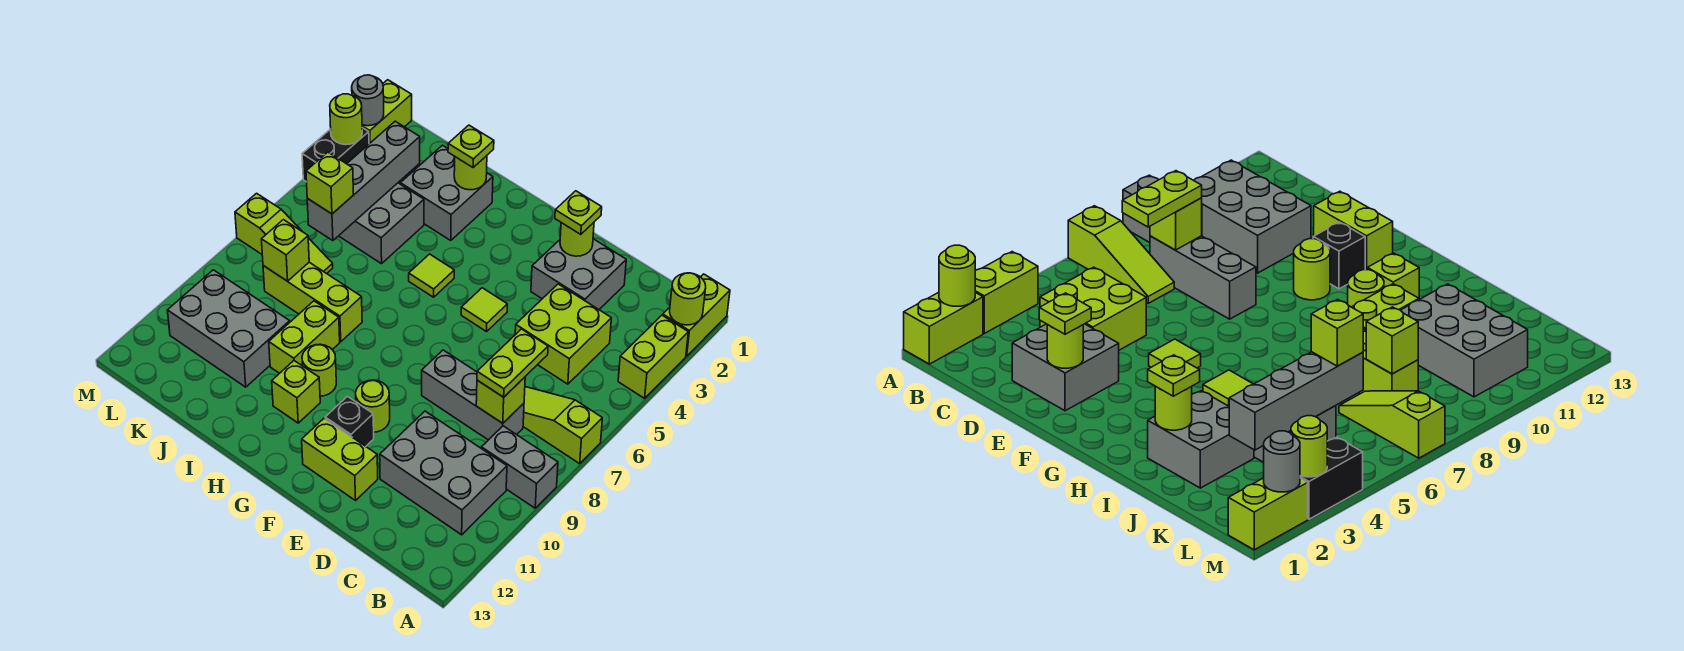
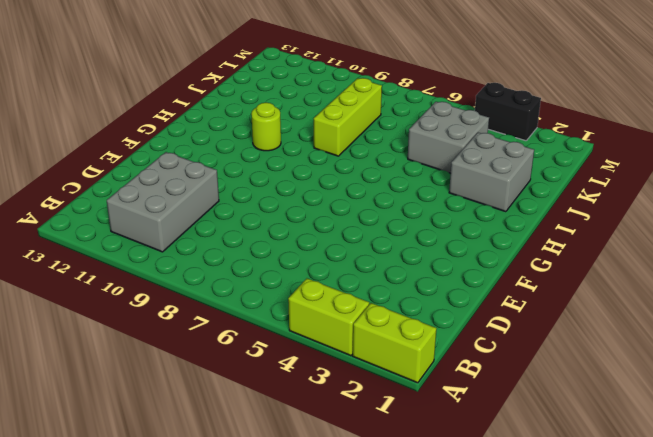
none -> lime slope A7:C7 level 1 top A
none -> grey brick A9:B9 level 1
none -> lime brick C4:D5 level 1
none -> grey brick C8:E8 level 1

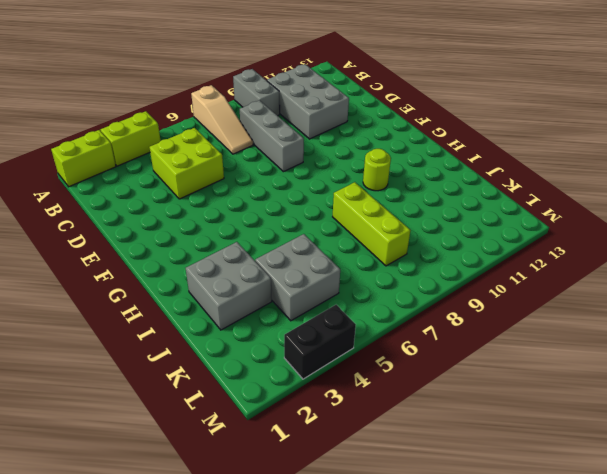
tan slope A7:C7 level 1 top A -> lime slope A7:C7 level 1 top A
none -> grey brick D2:E3 level 1
none -> lime brick E12:F12 level 1
none -> lime tile F5 level 1
none -> lime round brick F10 level 1

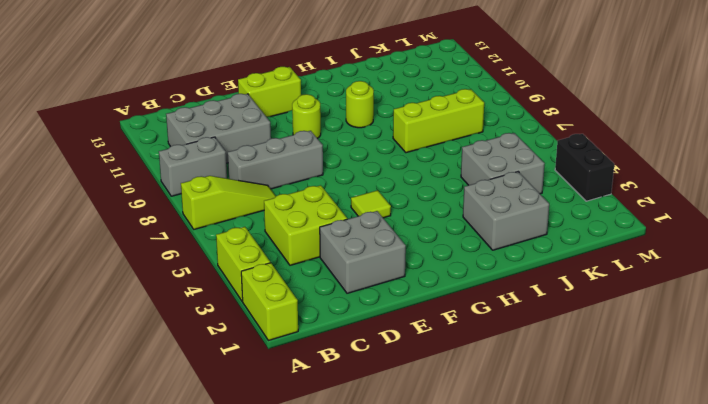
none -> black brick F11 level 1
none -> lime tile H5 level 1
none -> lime brick H11 level 1
none -> lime brick I9:I10 level 1

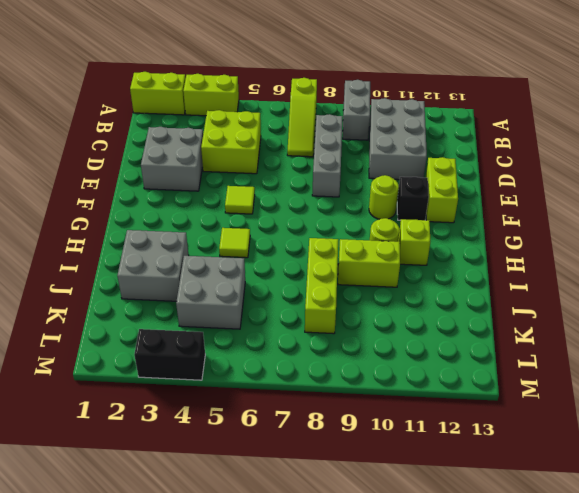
none -> grey brick J10:L11 level 1
none -> lime slope K7:M7 level 1 top M
none -> lime brick M1:M2 level 1
none -> lime round brick A2 level 2

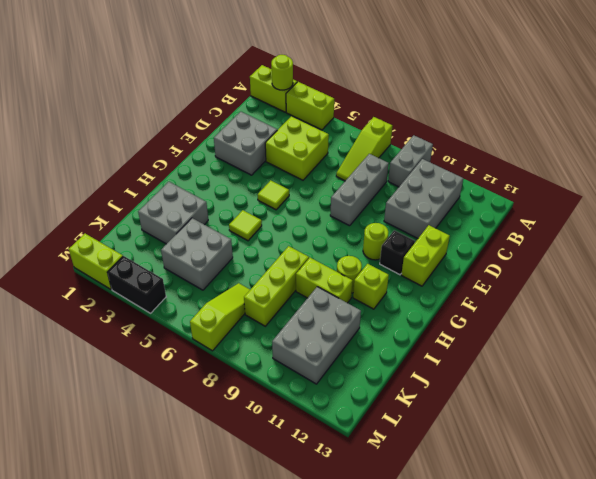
none -> lime brick C8 level 2
none -> lime round brick E2 level 2
none -> lime round brick I2 level 2
none -> grey brick K3:K6 level 2

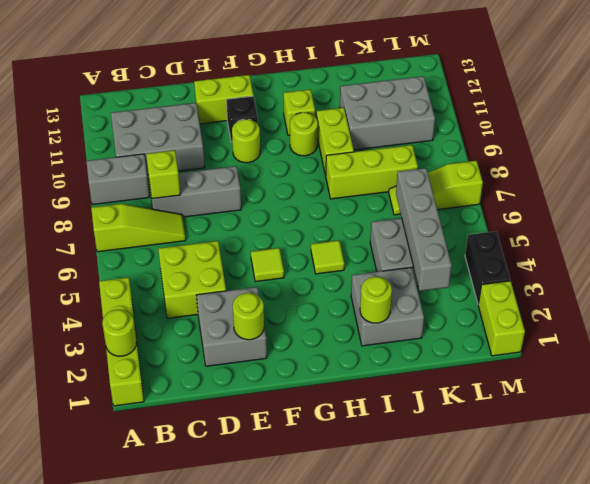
none -> lime brick K8 level 2
none -> grey round brick M2 level 2
none -> lime round brick M3 level 2
none -> lime plate C7:C8 level 3

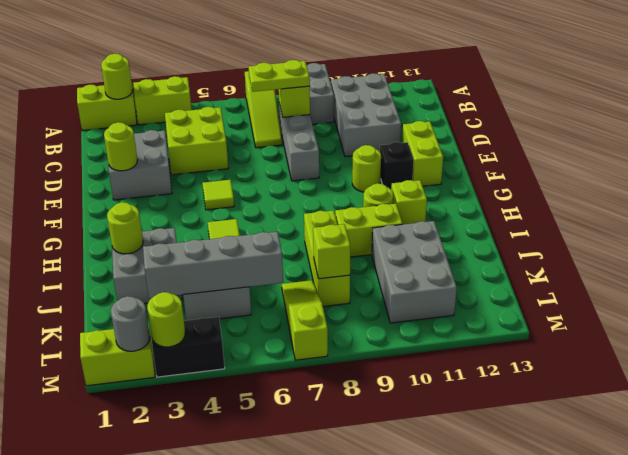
none -> lime plate E2 level 3
none -> lime plate I2 level 3
none -> lime brick K6 level 3

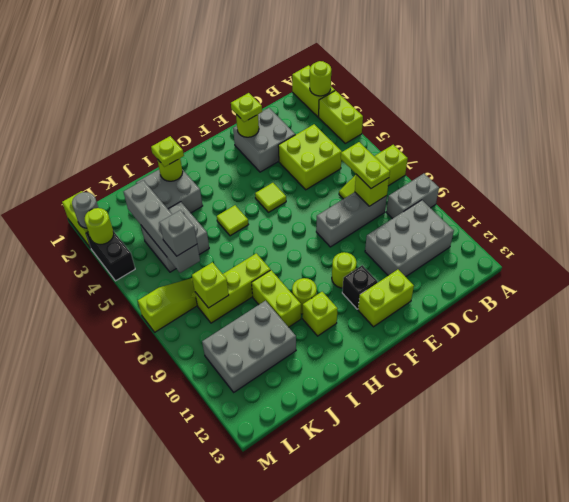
grey brick K6 level 3 -> lime brick K6 level 3

